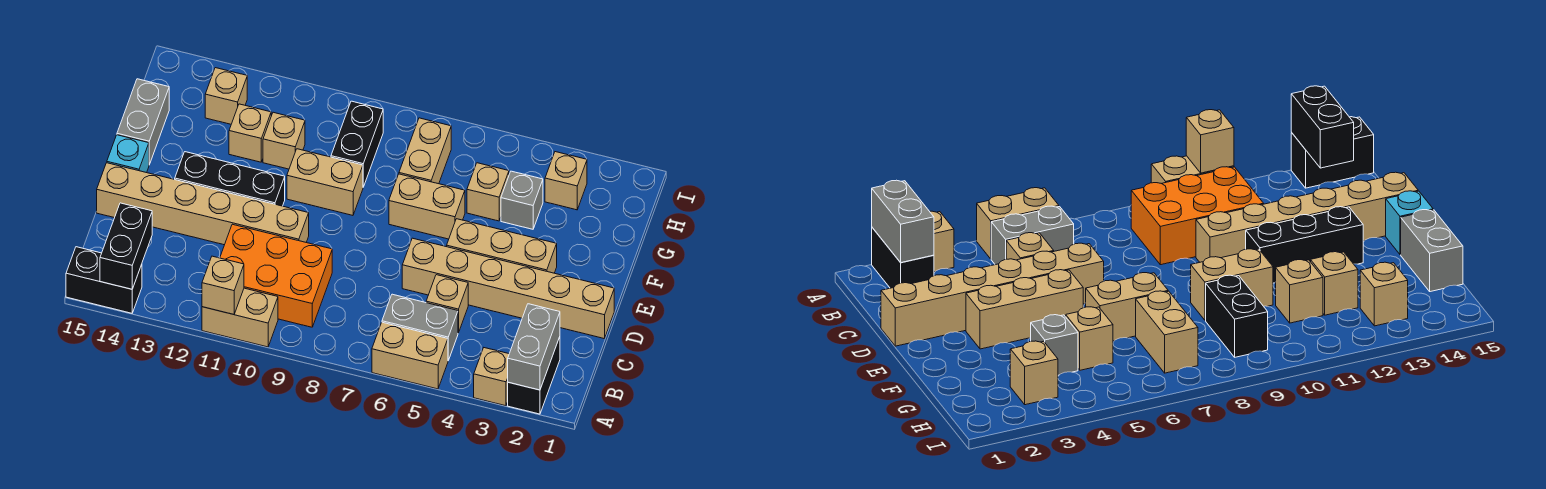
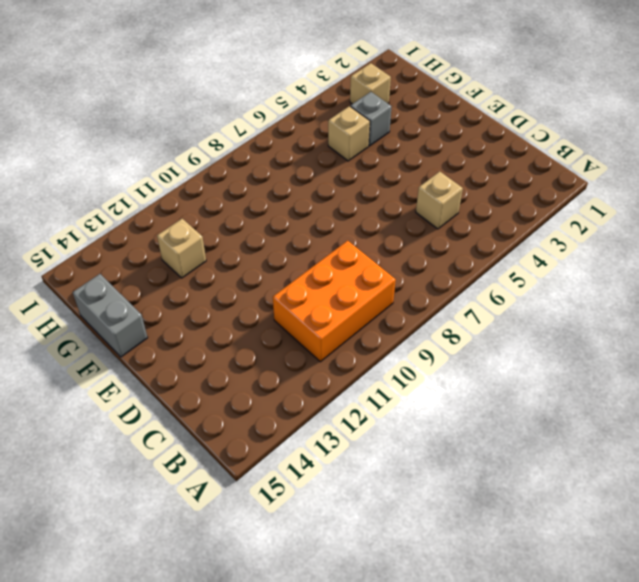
none -> black brick A2:B2 level 1
none -> tan brick A3 level 1
none -> tan brick A5:A6 level 1

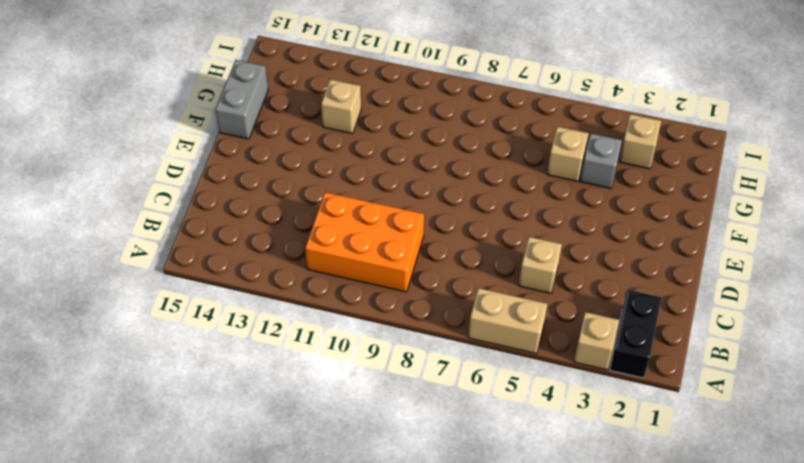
none -> tan brick A10:A11 level 1
none -> black brick A14:A15 level 1
none -> grey brick B5:B6 level 1

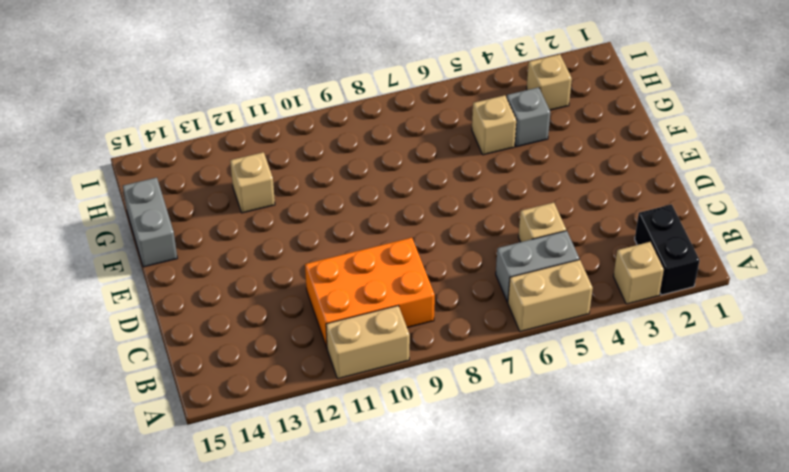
none -> black brick A14:A15 level 1
none -> tan brick D1:D6 level 1
none -> tan brick D10:D15 level 1

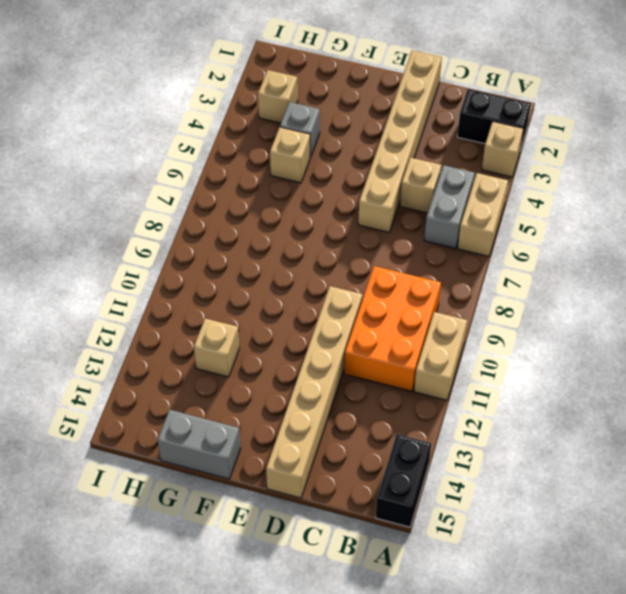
none -> tan brick E3:E5 level 1
none -> black brick E11:E13 level 1
none -> cyan brick E15 level 1

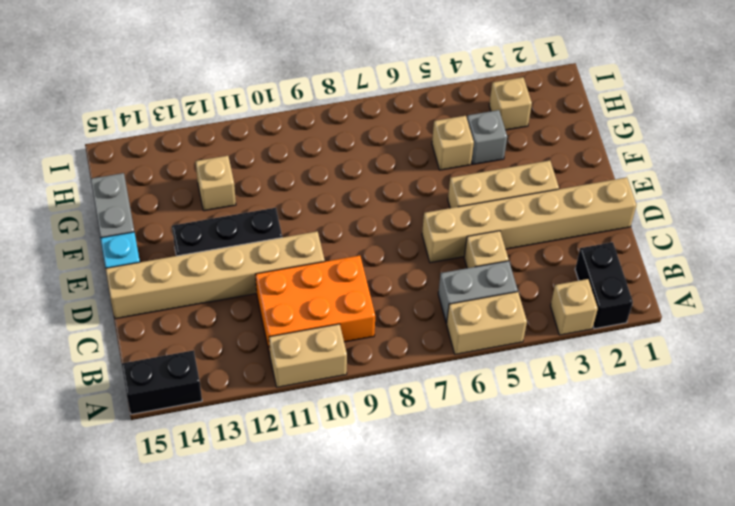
none -> tan brick F6:F7 level 1
none -> tan brick F9:F10 level 1
none -> tan brick G7:H7 level 1

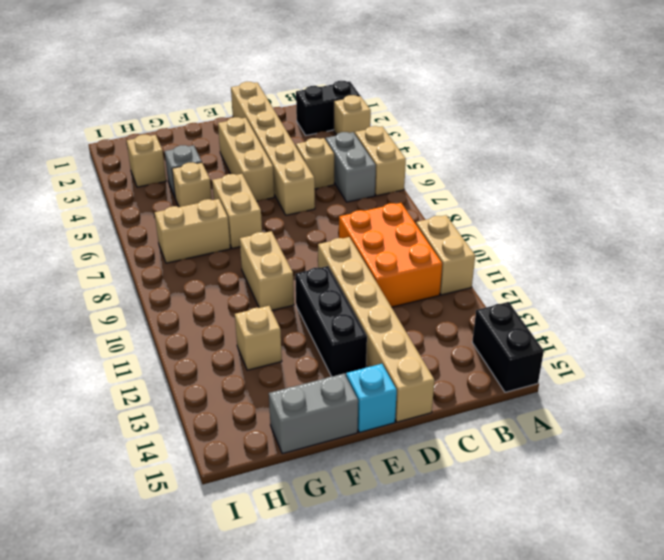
none -> black brick G9:H9 level 1
none -> tan brick G11 level 1
none -> tan brick H13 level 1

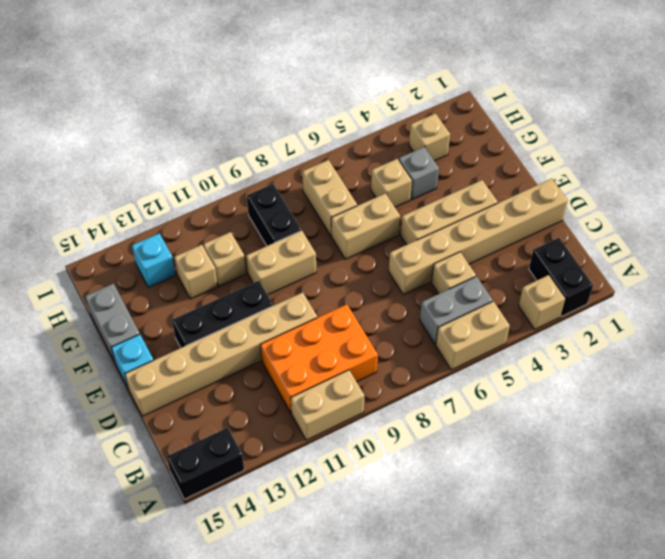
cyan brick H13 level 1 -> tan brick H13 level 1
none -> grey brick A2:B2 level 2
none -> tan brick A11 level 2
none -> black brick A14:B14 level 2

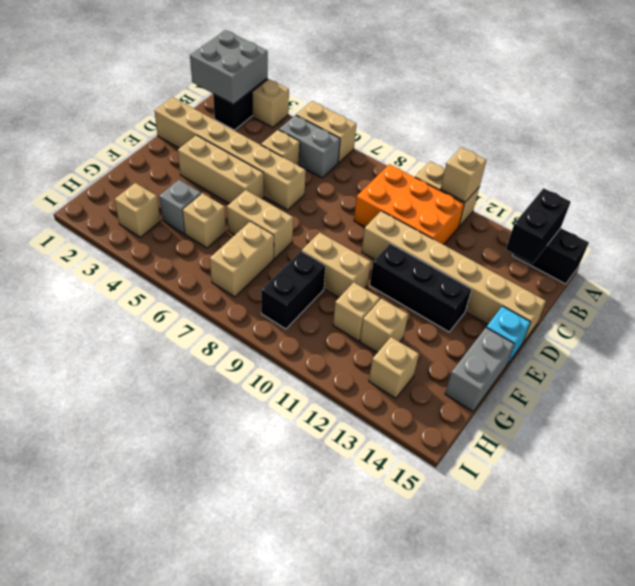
grey brick A1:B2 level 2 -> grey brick A2:B2 level 2

